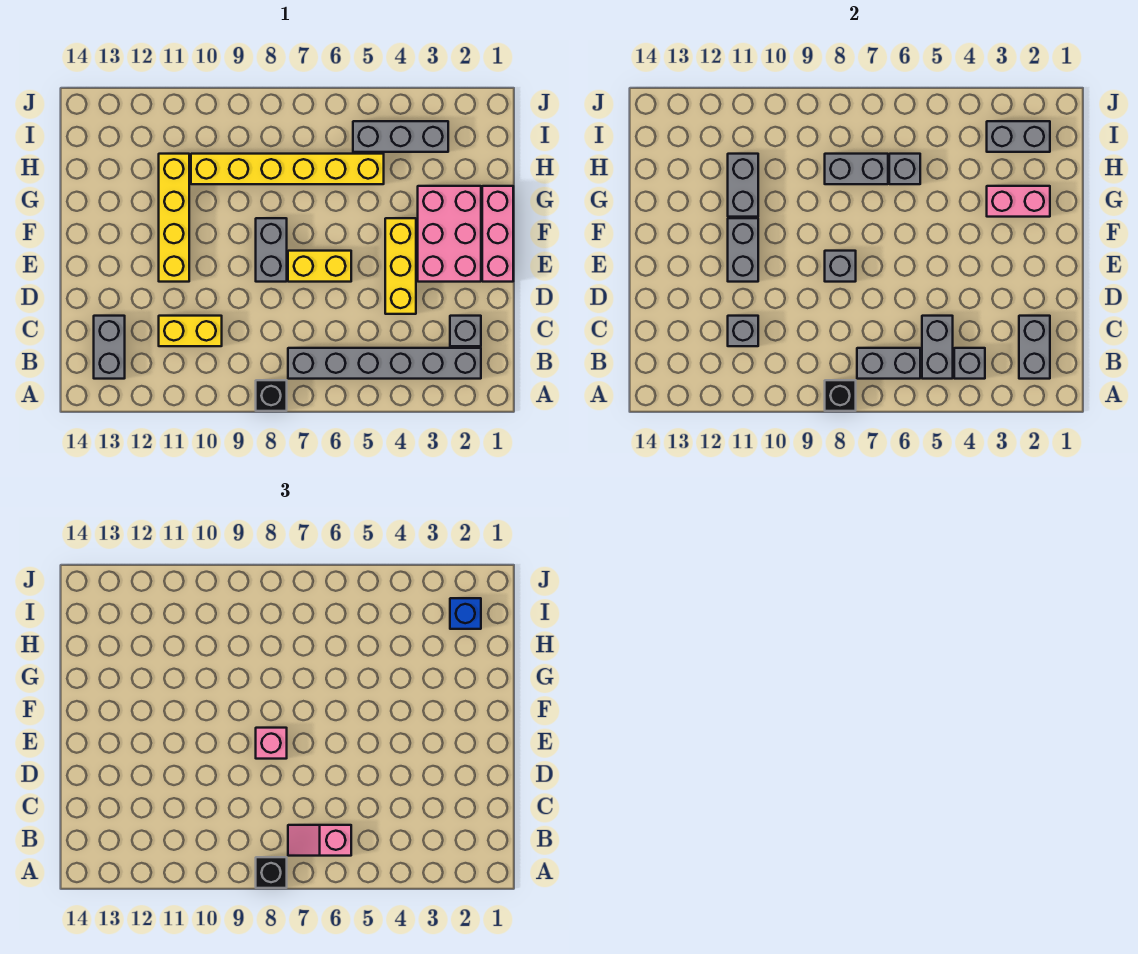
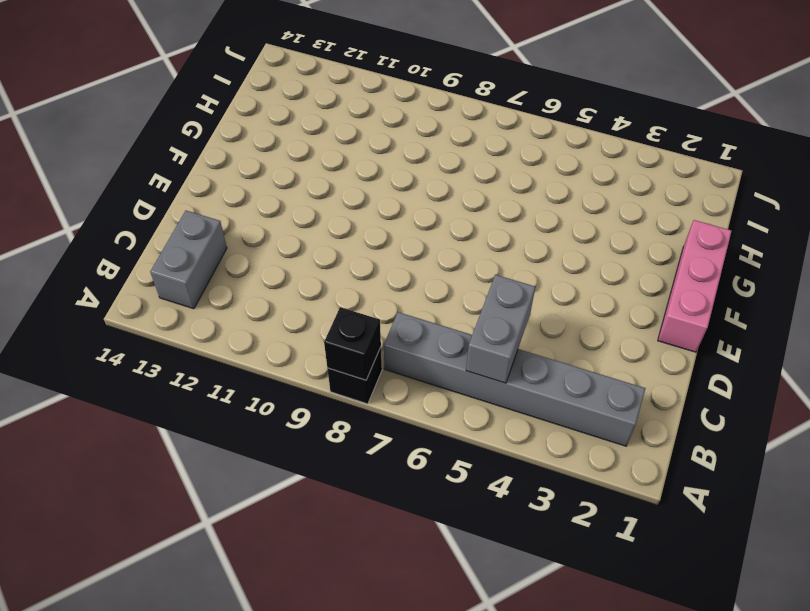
none -> grey brick C2 level 1
none -> yellow brick C10:C11 level 1
none -> yellow brick D4:F4 level 1
none -> pink brick E2:G3 level 1

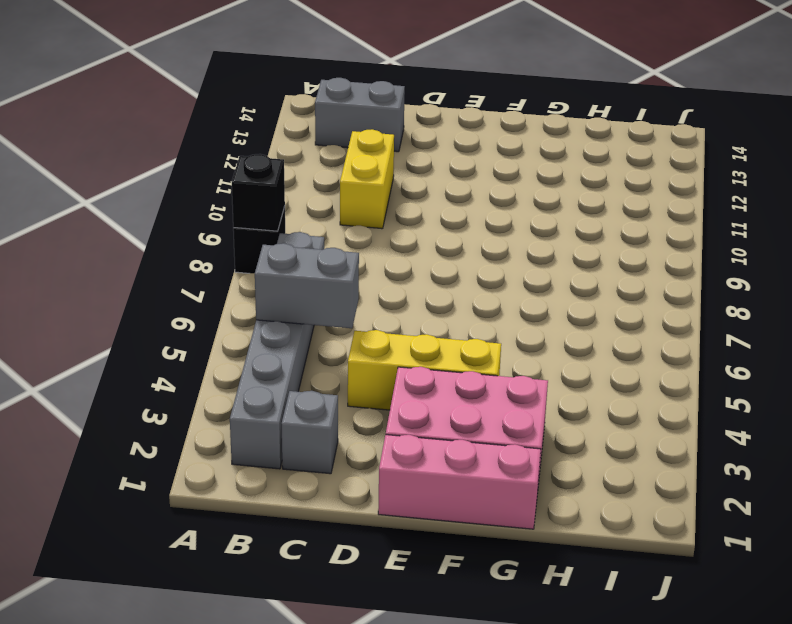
none -> yellow brick E6:E7 level 1
none -> grey brick E8:F8 level 1
none -> yellow brick E11:H11 level 1
none -> yellow brick H5:H10 level 1

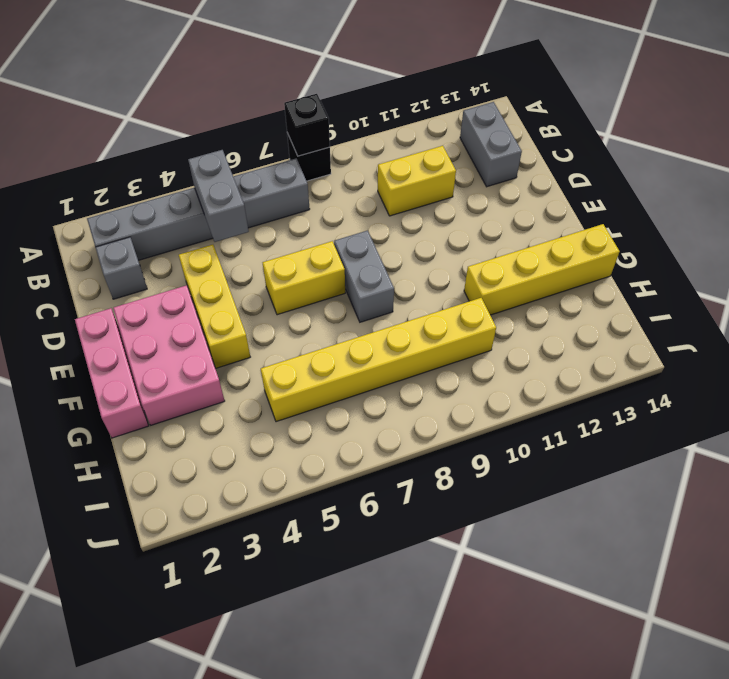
yellow brick G11:G14 level 1 -> yellow brick E11:H11 level 1
none -> grey brick I3:I5 level 1
none -> grey brick B2:C2 level 2
none -> grey brick B4 level 2
none -> grey brick B6:B7 level 2

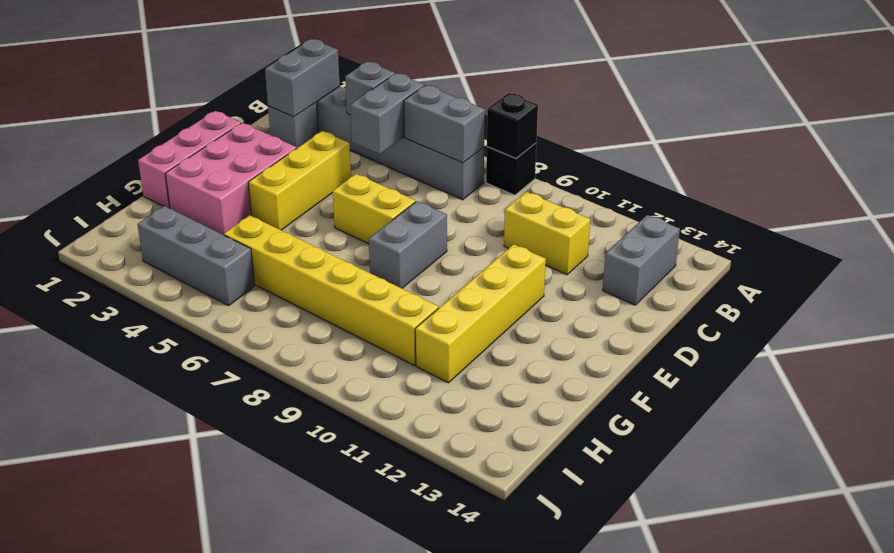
none -> grey brick C11 level 2
none -> grey brick E8 level 2
none -> grey brick E11:F11 level 2
none -> pink brick G2:G3 level 2

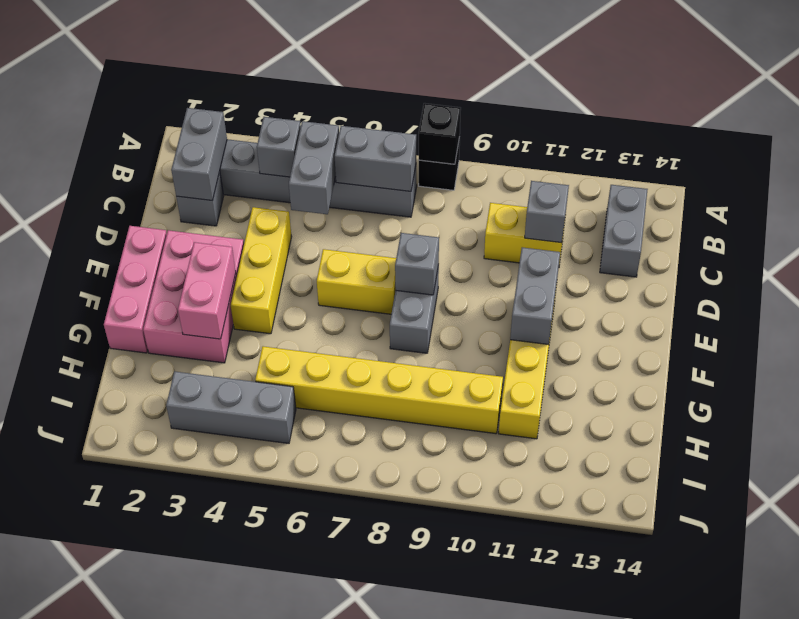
pink brick F3:G3 level 2 -> pink brick G2:G3 level 2
none -> grey brick G11:H11 level 2
none -> grey brick H6 level 2
none -> grey brick H7:H8 level 2
none -> grey brick I2:I3 level 2

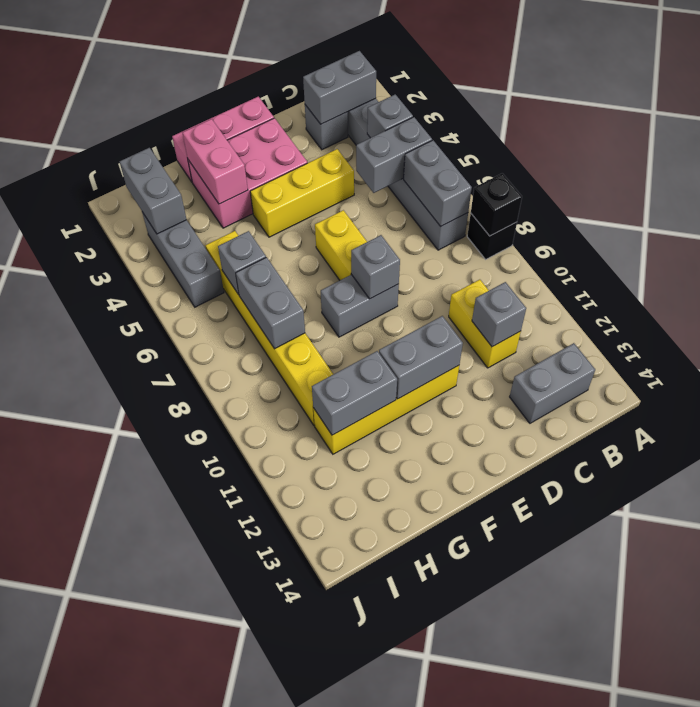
none -> black brick A8 level 3
none -> pink slope B6:B7 level 3 top 6
none -> pink brick E8 level 3
none -> blue brick I2 level 3

